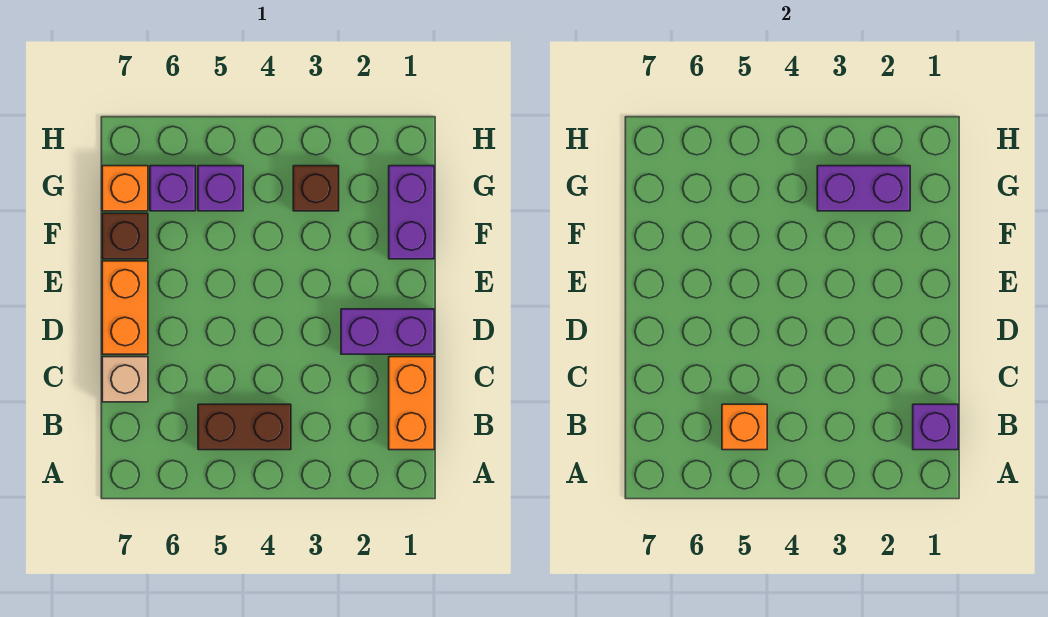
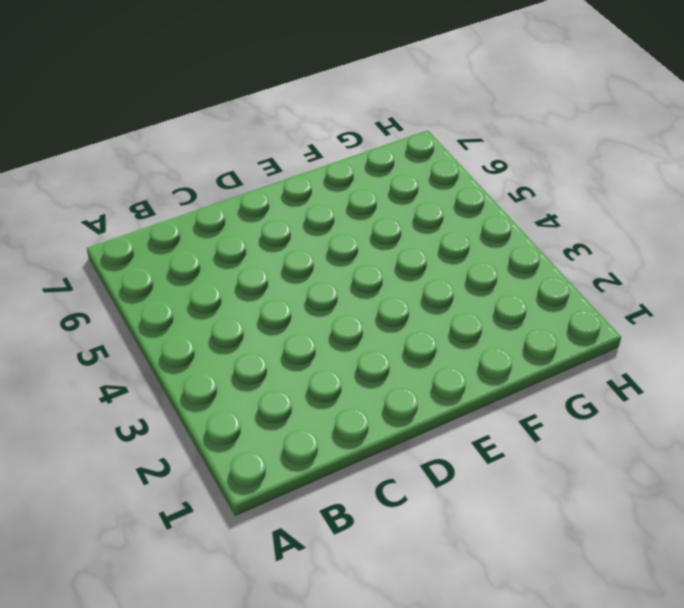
none -> orange brick B1:C1 level 1
none -> brown brick B4:B5 level 1
none -> tan brick C7 level 1

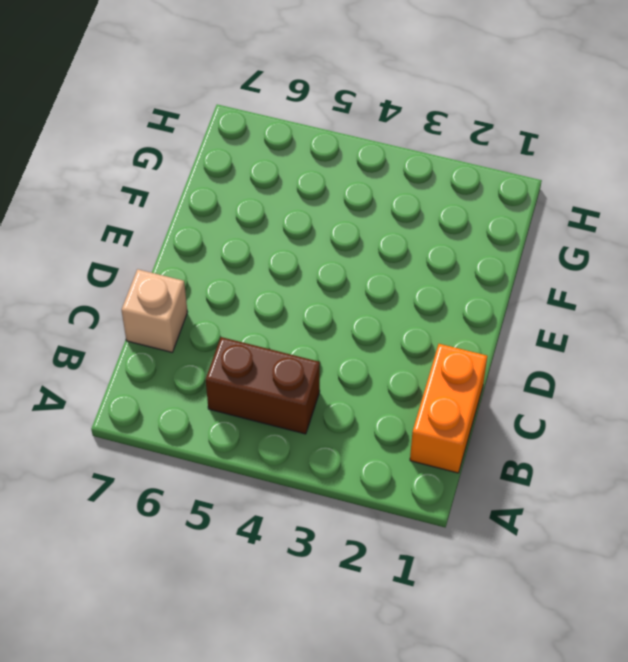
none -> purple brick D1:D2 level 1
none -> orange brick D7:E7 level 1
none -> purple brick F1:G1 level 1

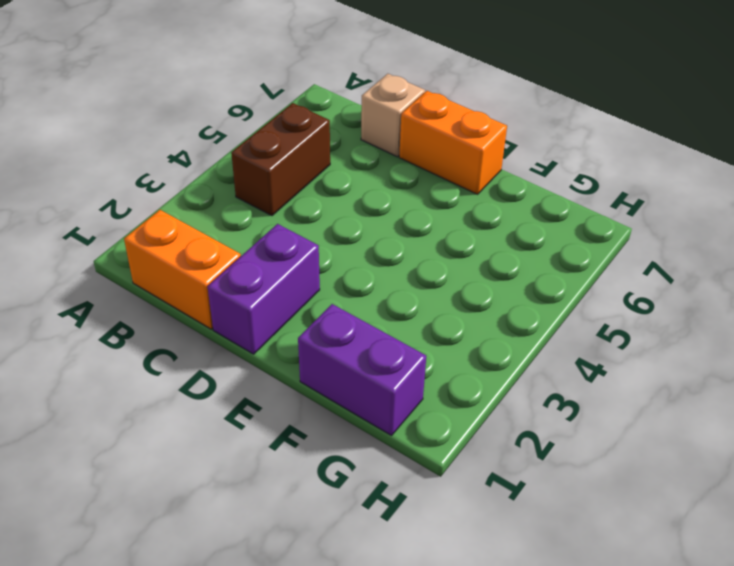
none -> brown brick F7 level 1
none -> brown brick G3 level 1
none -> purple brick G5 level 1

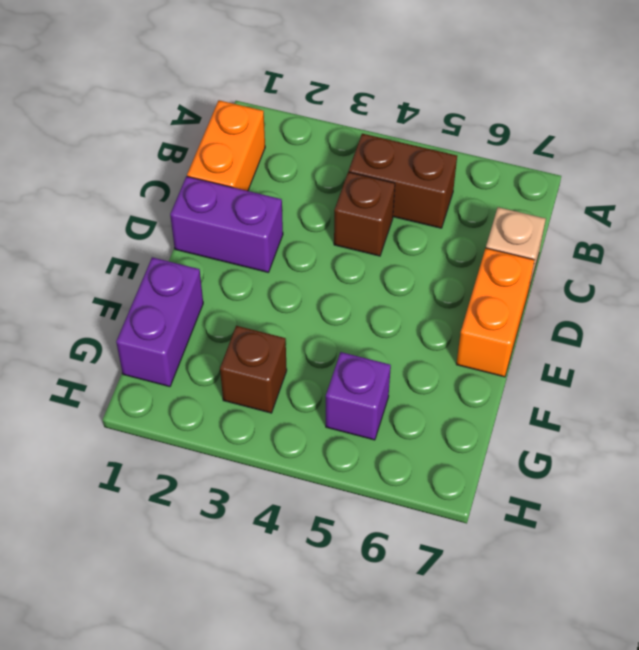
brown brick C4 level 1 -> brown brick F7 level 1
none -> purple brick G6 level 1
none -> orange brick G7 level 1
none -> purple brick B1 level 2

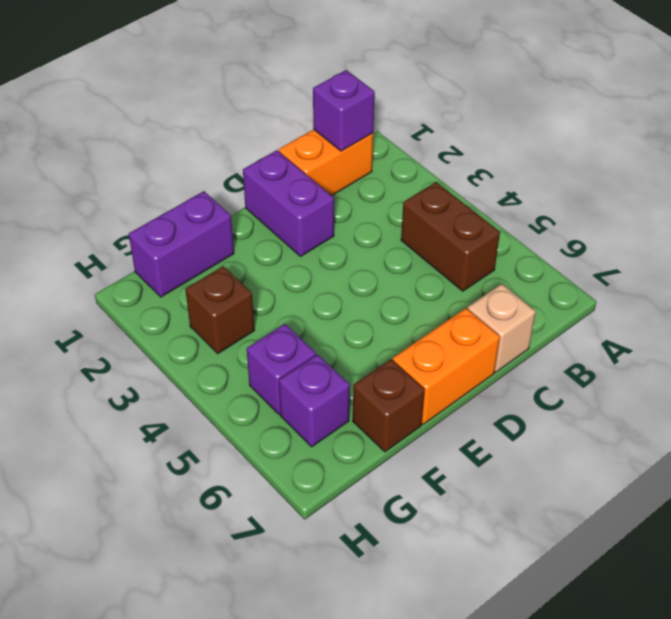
none -> orange brick G7 level 1
none -> orange brick B5 level 2
none -> purple brick G2:G3 level 2

